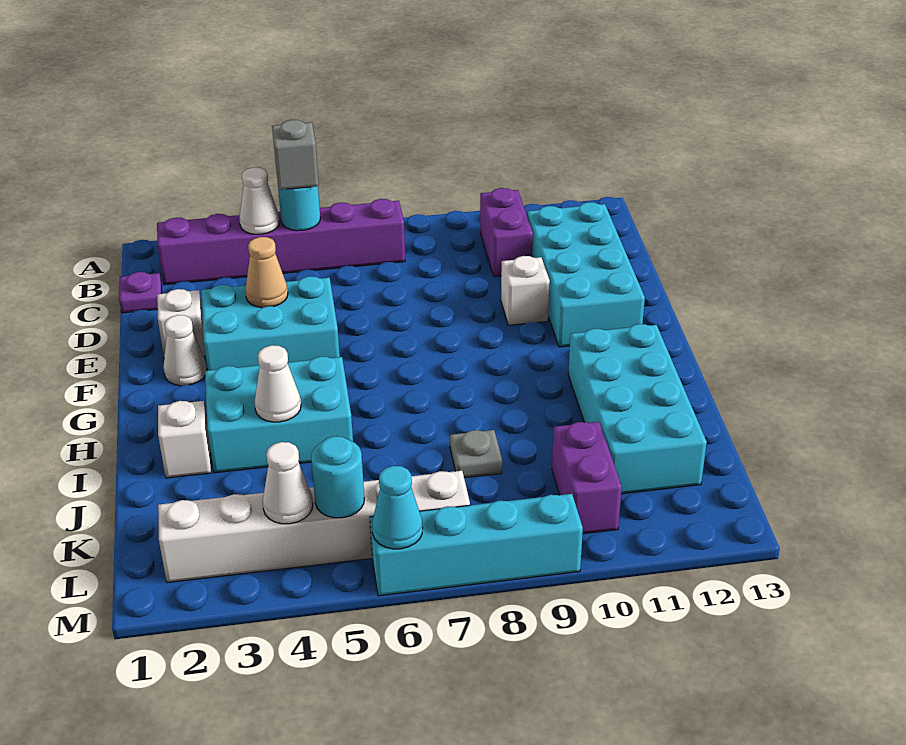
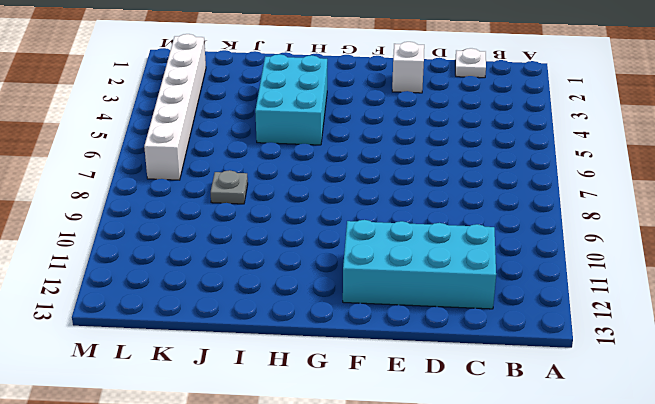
white plate C1 level 1 -> purple plate C1 level 1
none -> purple brick B2:B7 level 1
none -> purple brick B10:C10 level 1
none -> cyan brick E3:F5 level 1

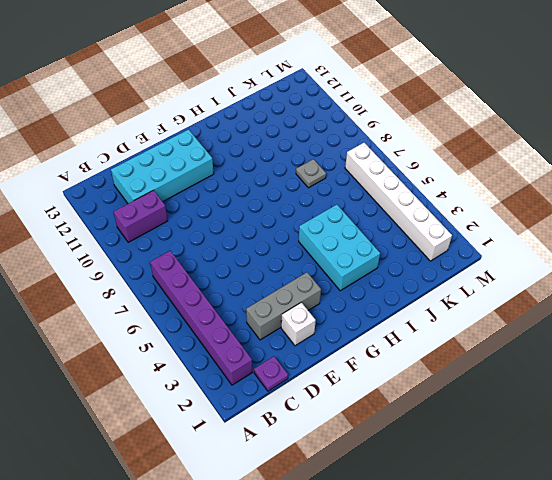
grey brick D3:F3 level 1 -> cyan brick E3:F5 level 1
none -> white brick E10 level 1
none -> white cone F2 level 1
none -> cyan brick H11:K12 level 1

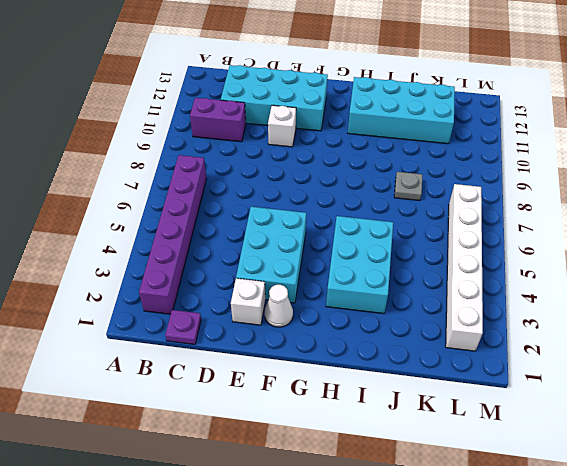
none -> white brick I2 level 1
none -> purple brick K10:L10 level 1
none -> cyan brick M6:M9 level 1

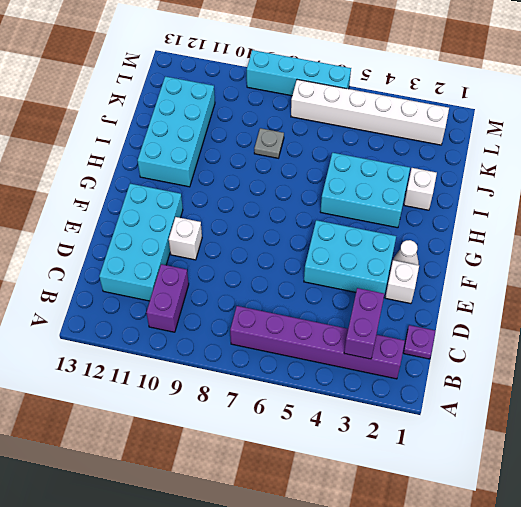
purple brick B3:C3 level 2 -> purple brick K10:L10 level 1
none -> white cone B4 level 2
none -> cyan round brick B5 level 2
none -> tan cone E4 level 2

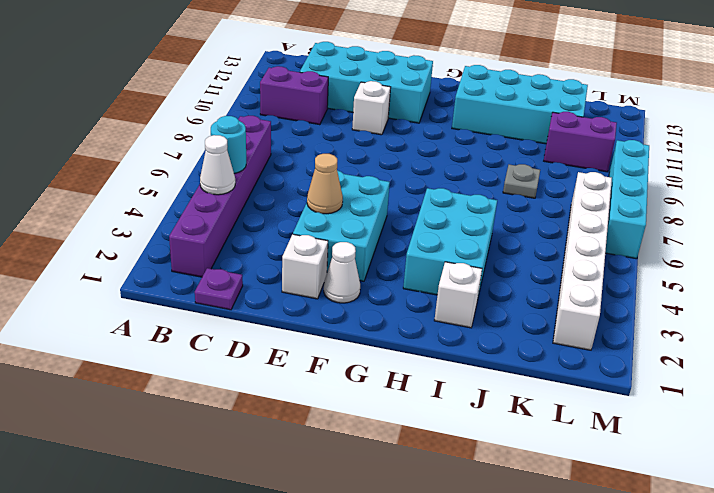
none -> white cone I4 level 2
none -> white cone L4 level 2
none -> cyan round brick L5 level 2

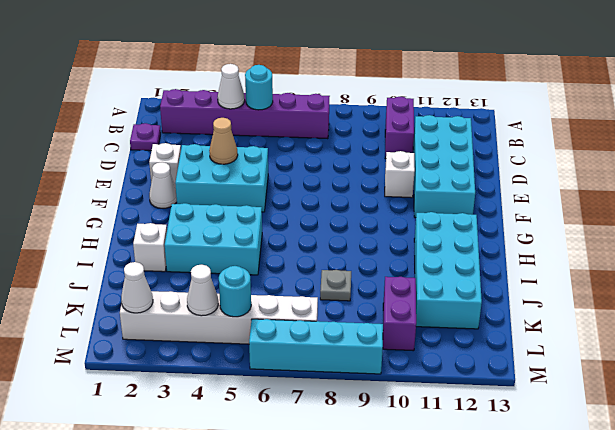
white cone L2 level 2 -> white cone I4 level 2
none -> cyan cone M6 level 2
none -> grey brick B5 level 3

